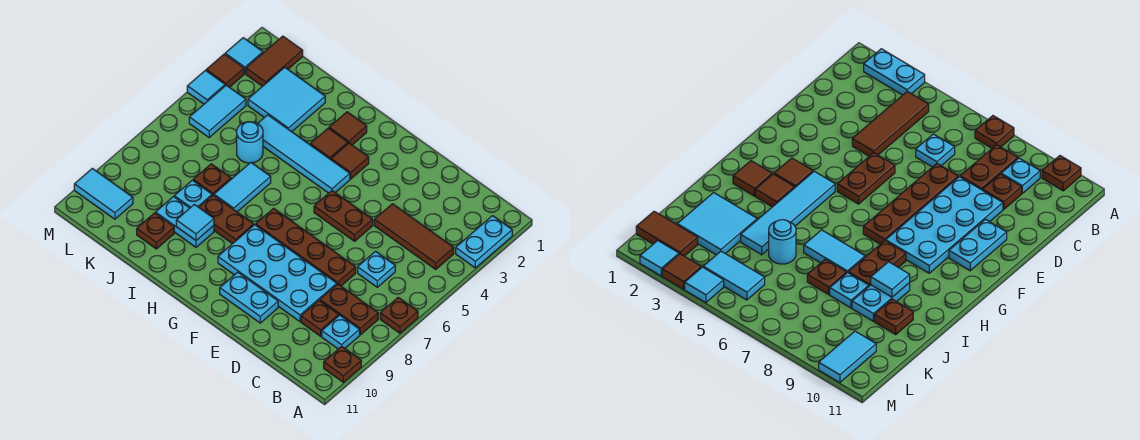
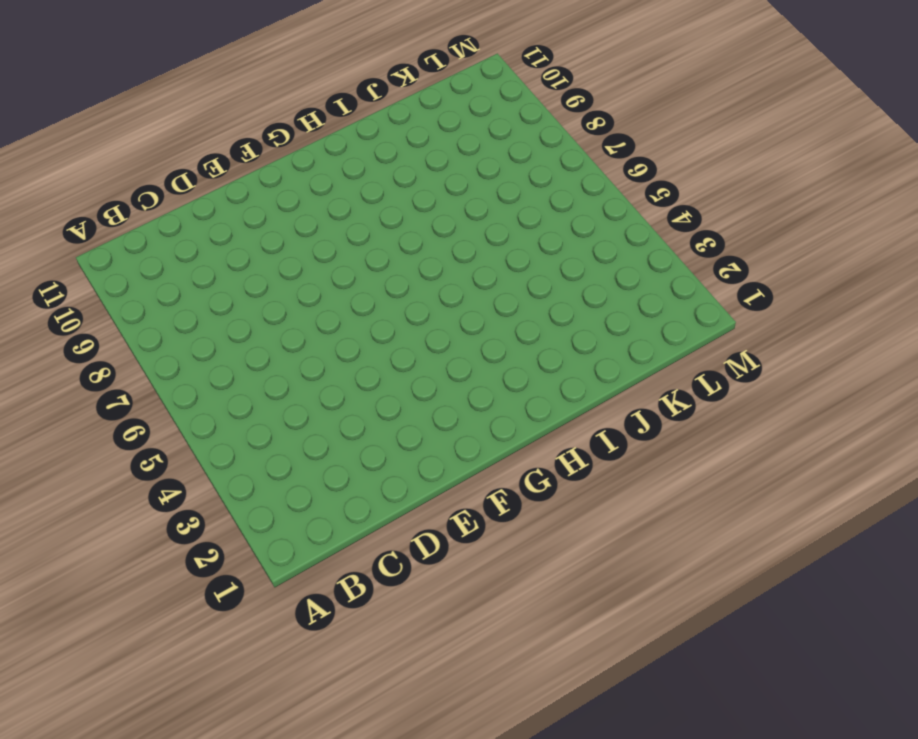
none -> cyan plate A2:A3 level 1
none -> brown plate A7 level 1
none -> brown plate A10 level 1
none -> brown tile B4:D4 level 1

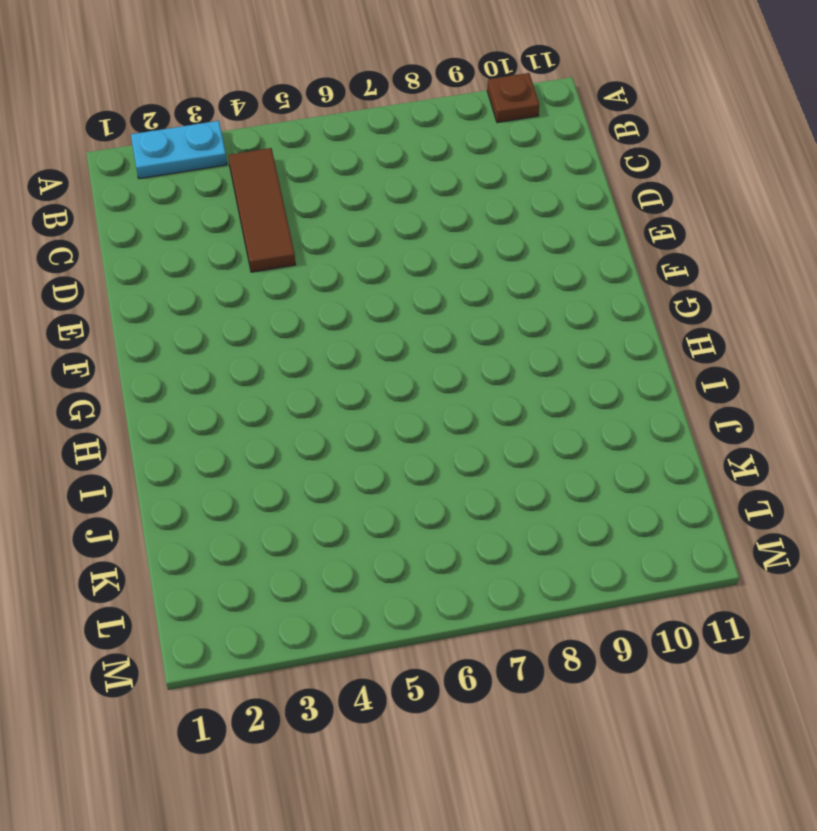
none -> brown plate A7 level 1
none -> brown plate B8:C8 level 1
none -> cyan plate B9 level 1
none -> cyan plate C6 level 1

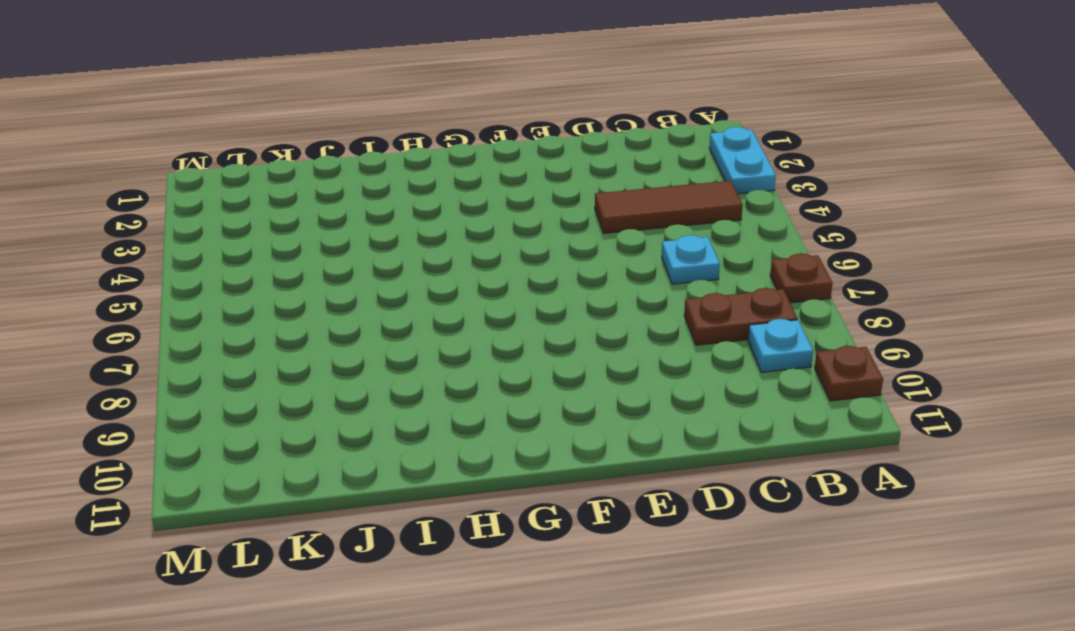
none -> brown plate C9 level 1
none -> brown plate D7:G7 level 1
none -> cyan plate D8:G9 level 1
none -> brown plate E5:F5 level 1

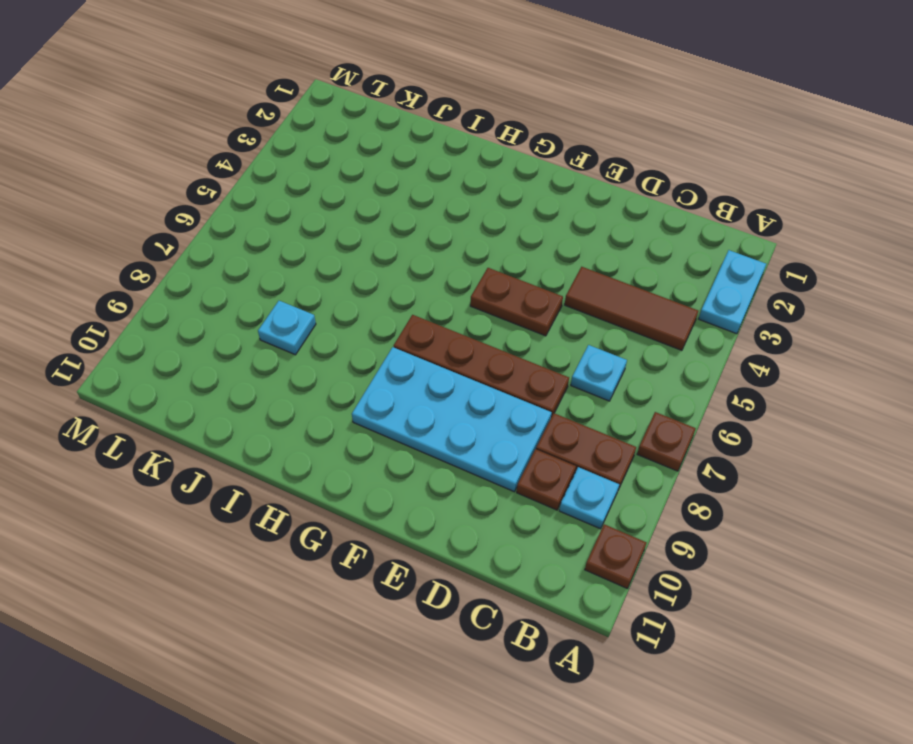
none -> cyan plate E10:F10 level 1
none -> brown tile G3 level 1
none -> cyan tile G4:J4 level 1
none -> brown tile H2 level 1

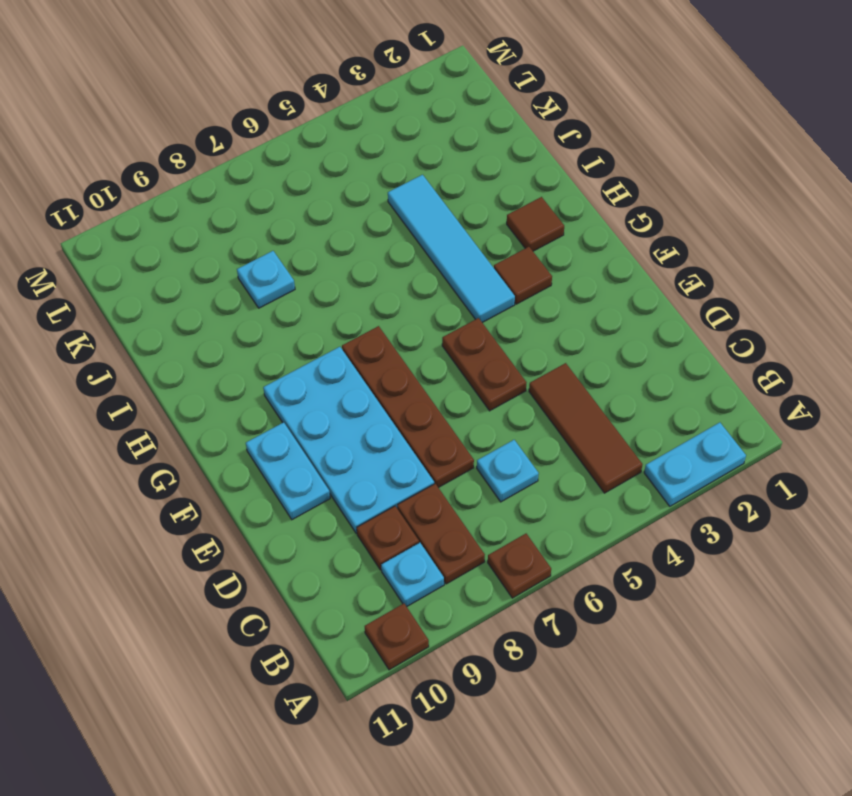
none -> brown tile H3 level 1
none -> brown plate H8:I8 level 1
none -> cyan tile I6:I7 level 1
none -> cyan plate I9:J9 level 1

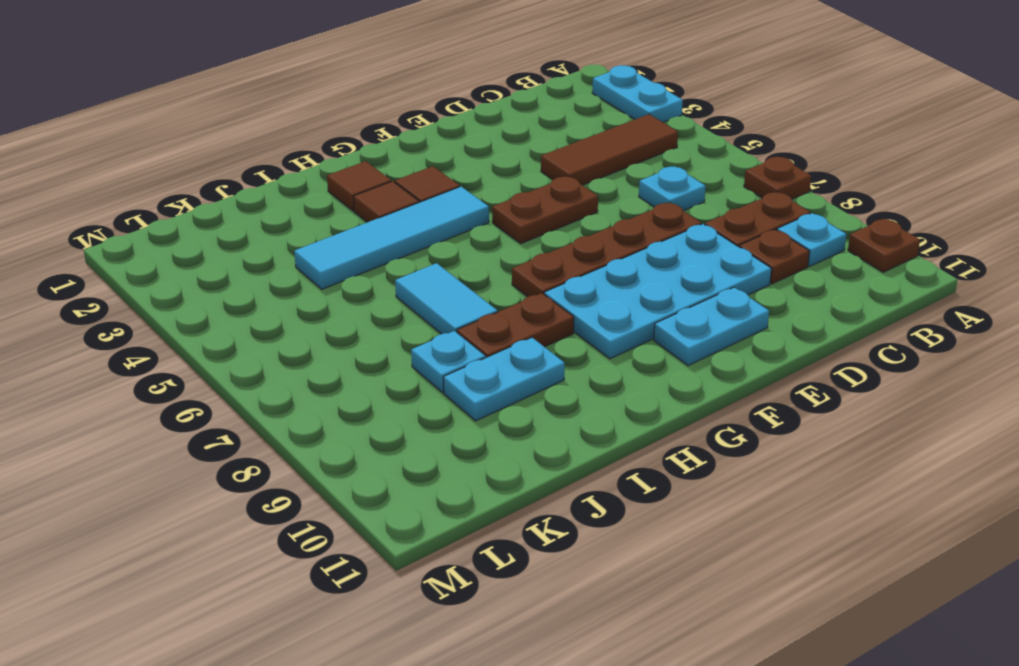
none -> cyan tile J2:K3 level 1
none -> cyan round brick J5 level 1
none -> brown plate J7 level 1
none -> brown plate J10 level 1

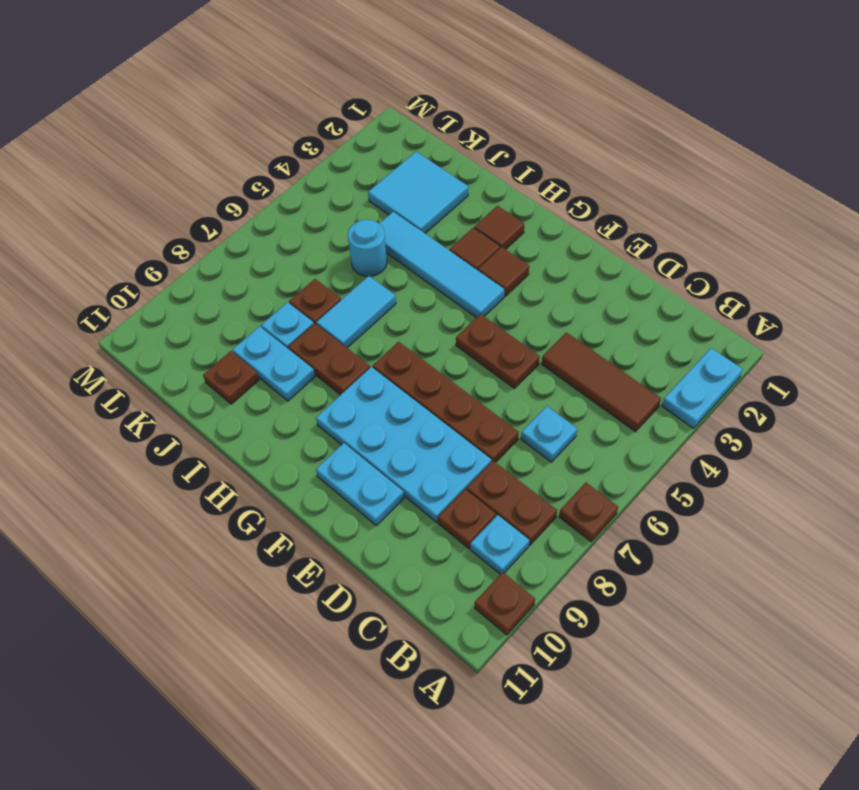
none -> brown tile L1:L2 level 1
none -> cyan tile L4:L5 level 1
none -> cyan tile L10:M10 level 1
none -> cyan tile M2 level 1

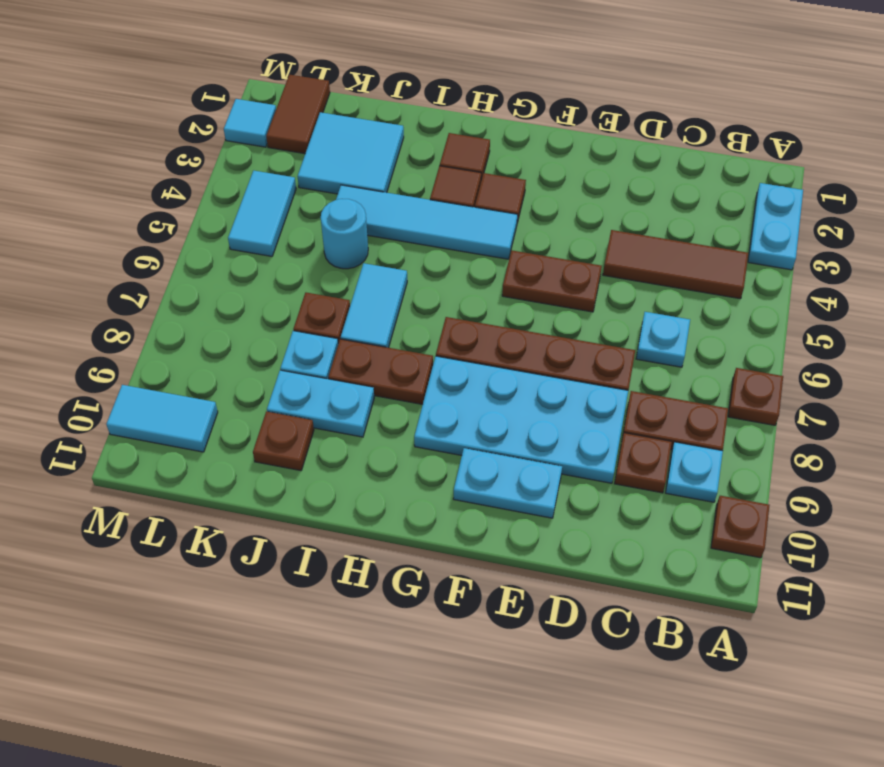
none -> brown tile M3 level 1
none -> cyan tile M4 level 1
none -> cyan tile I9 level 2

